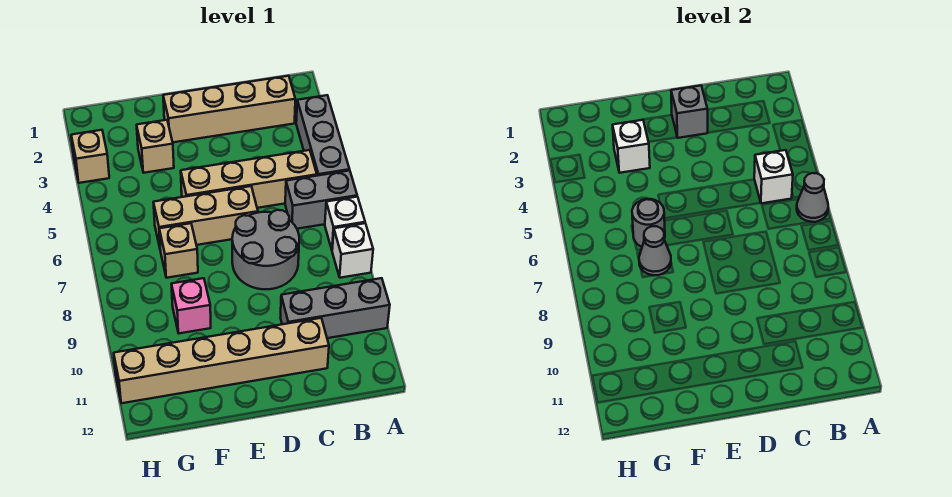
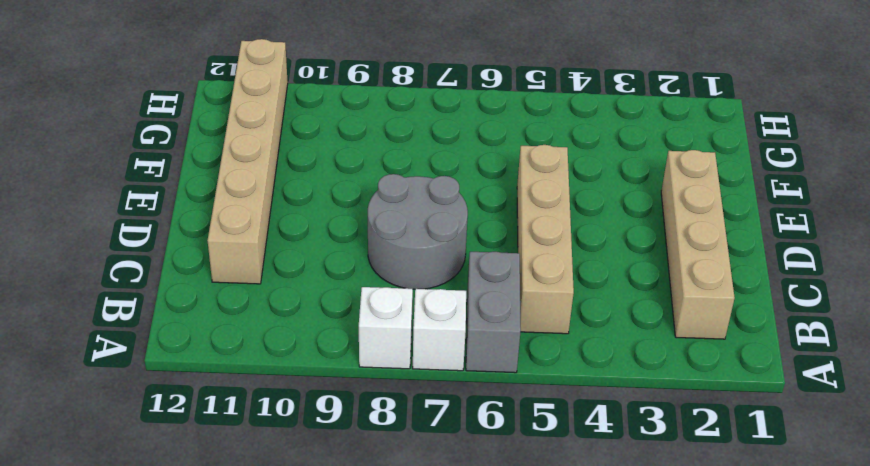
none -> grey brick A3:A5 level 1
none -> grey brick A10:C10 level 1
none -> tan brick D6:F6 level 1

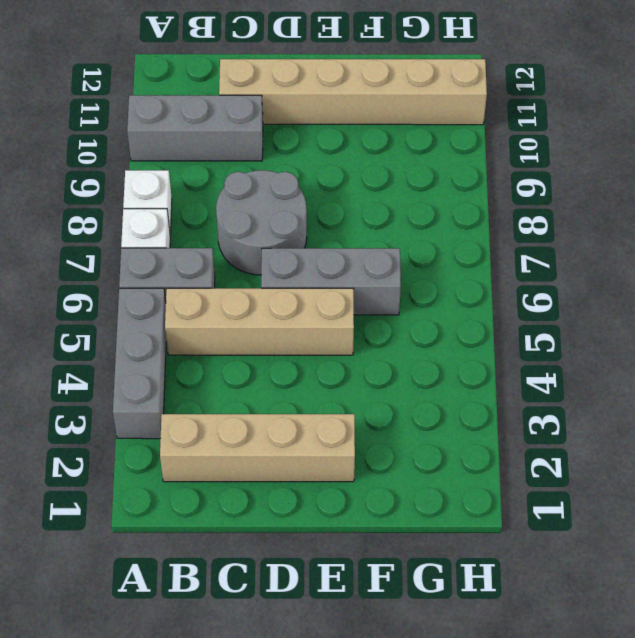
grey brick D6:F6 level 1 -> tan brick D6:F6 level 1
none -> tan brick F3 level 1
none -> tan brick F7 level 1
none -> pink brick F9 level 1

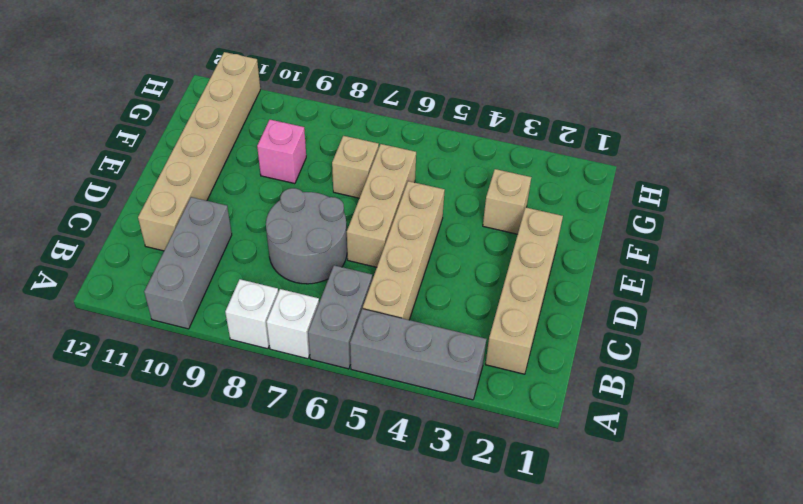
none -> tan brick H3 level 1
none -> grey cone A6 level 2
none -> white brick B5 level 2

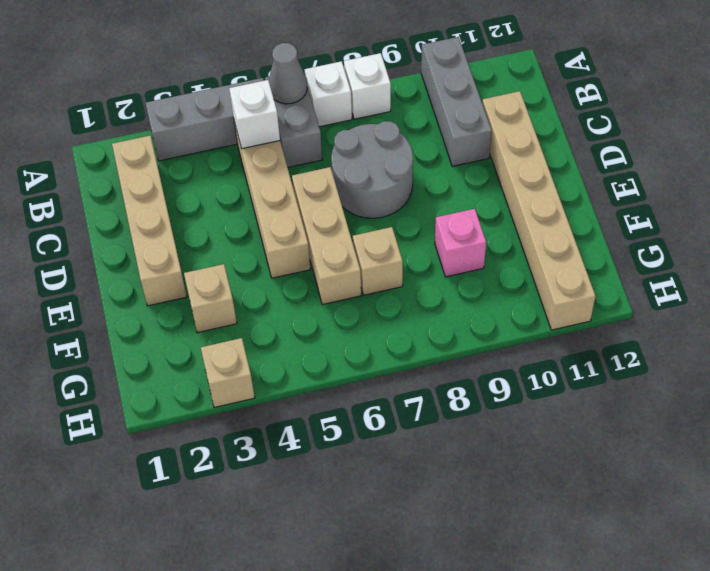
none -> grey brick D2 level 2
none -> white brick F3 level 2
none -> grey round brick F6 level 2

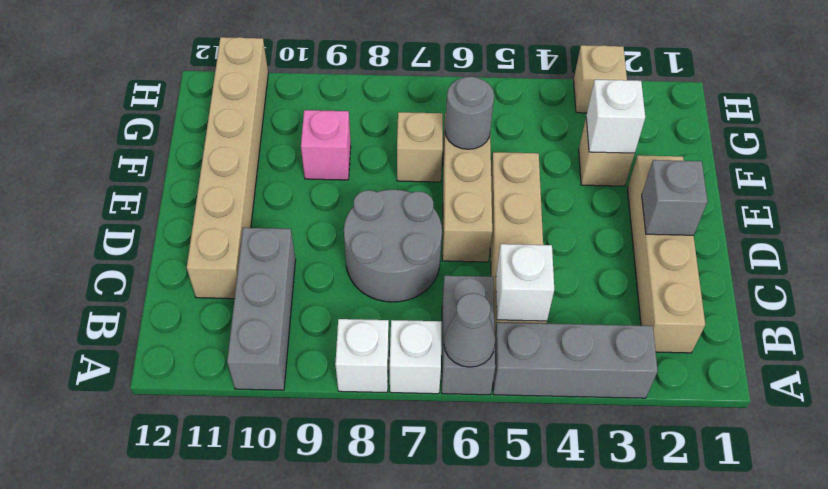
none -> grey cone F7 level 2

